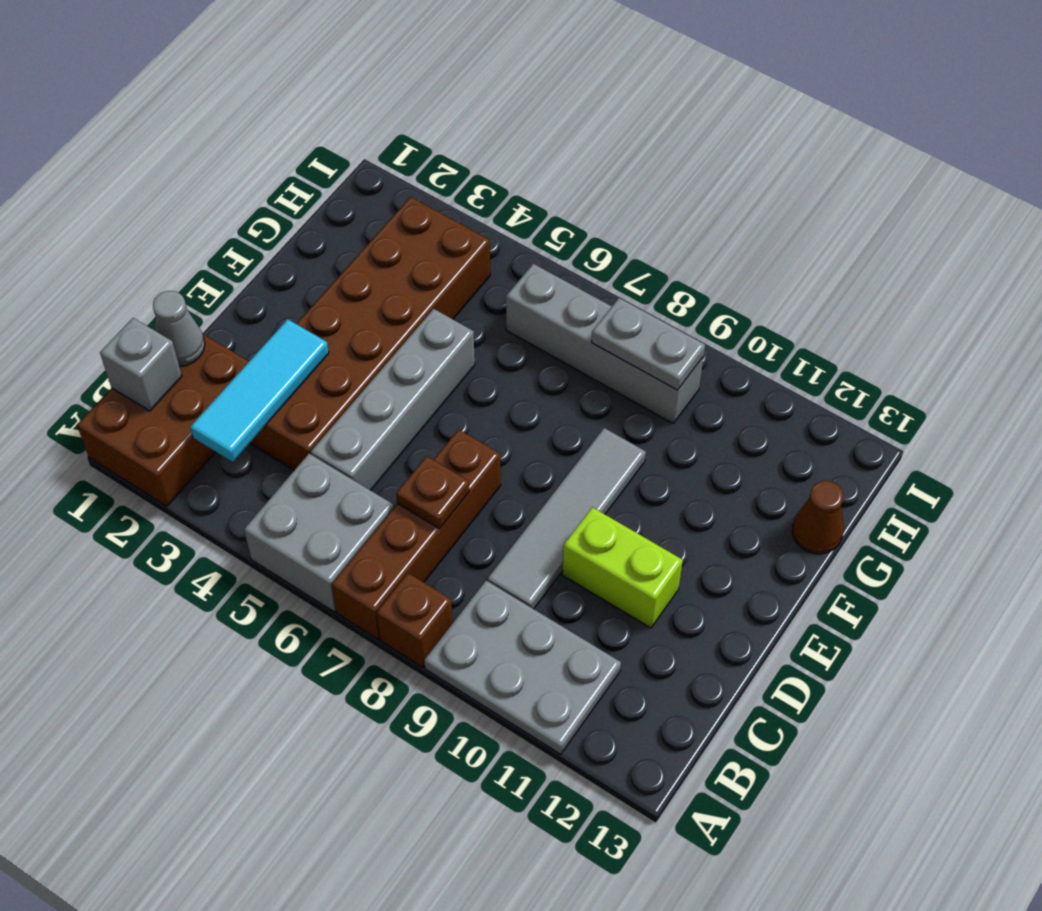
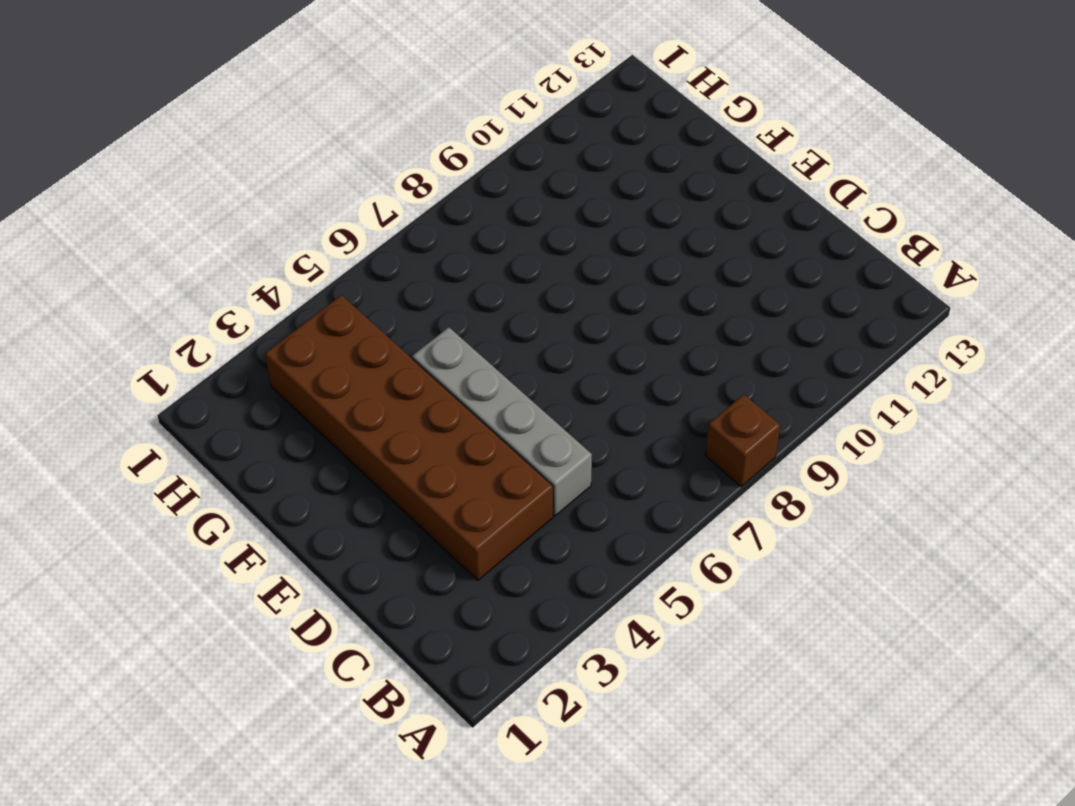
none -> brown brick A1:C2 level 1
none -> grey brick A5:B6 level 1
none -> brown brick A7:D7 level 1

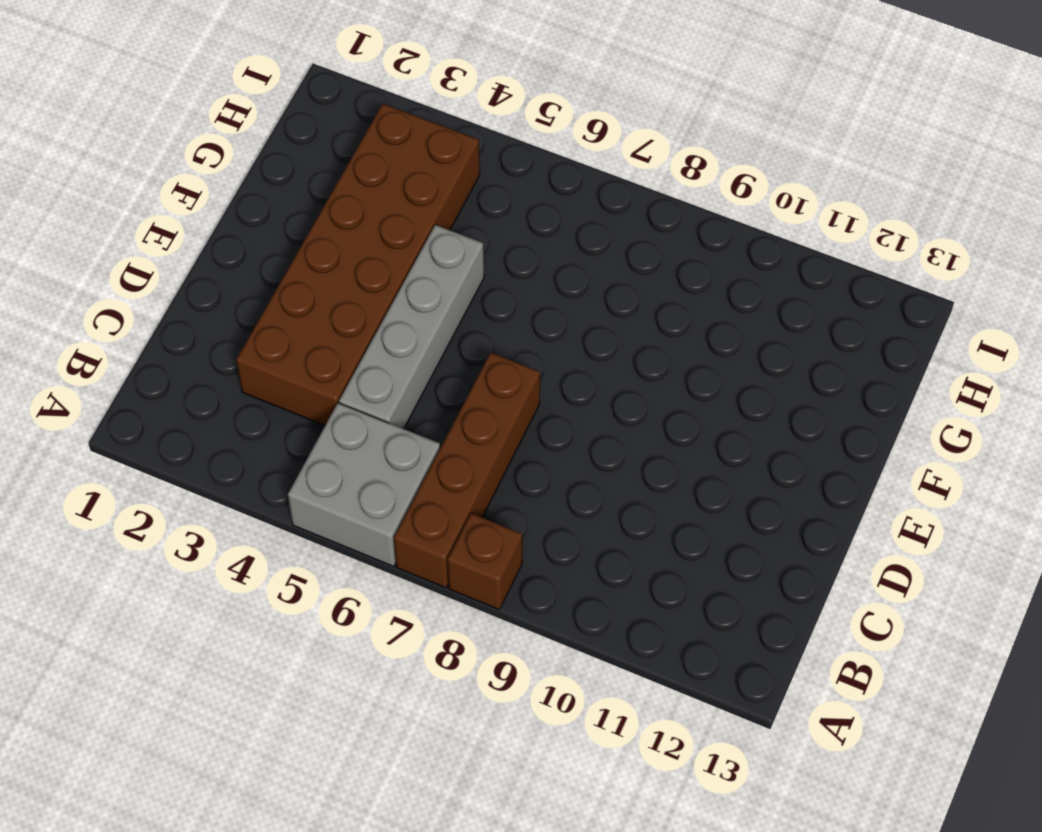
none -> brown brick A1:C2 level 1
none -> grey plate A9:B11 level 1
none -> grey tile C9:F9 level 1

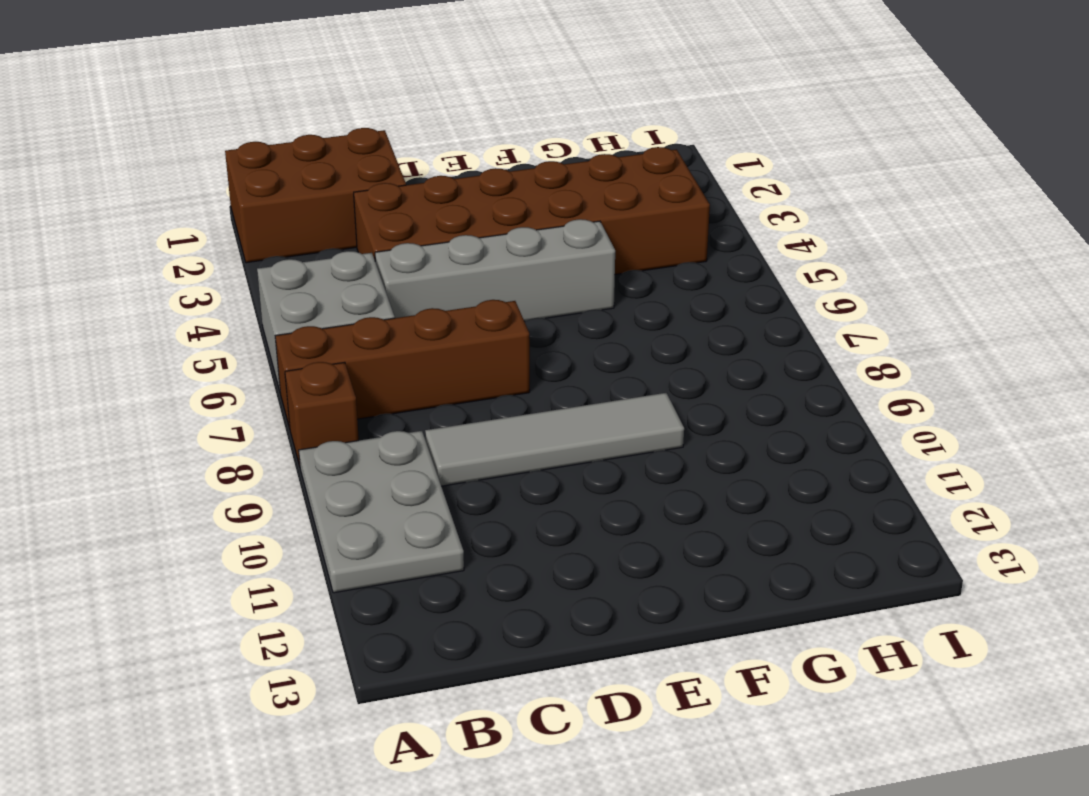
none -> lime brick D10:D11 level 1
none -> brown cone G13 level 1
none -> grey brick H6:H9 level 1

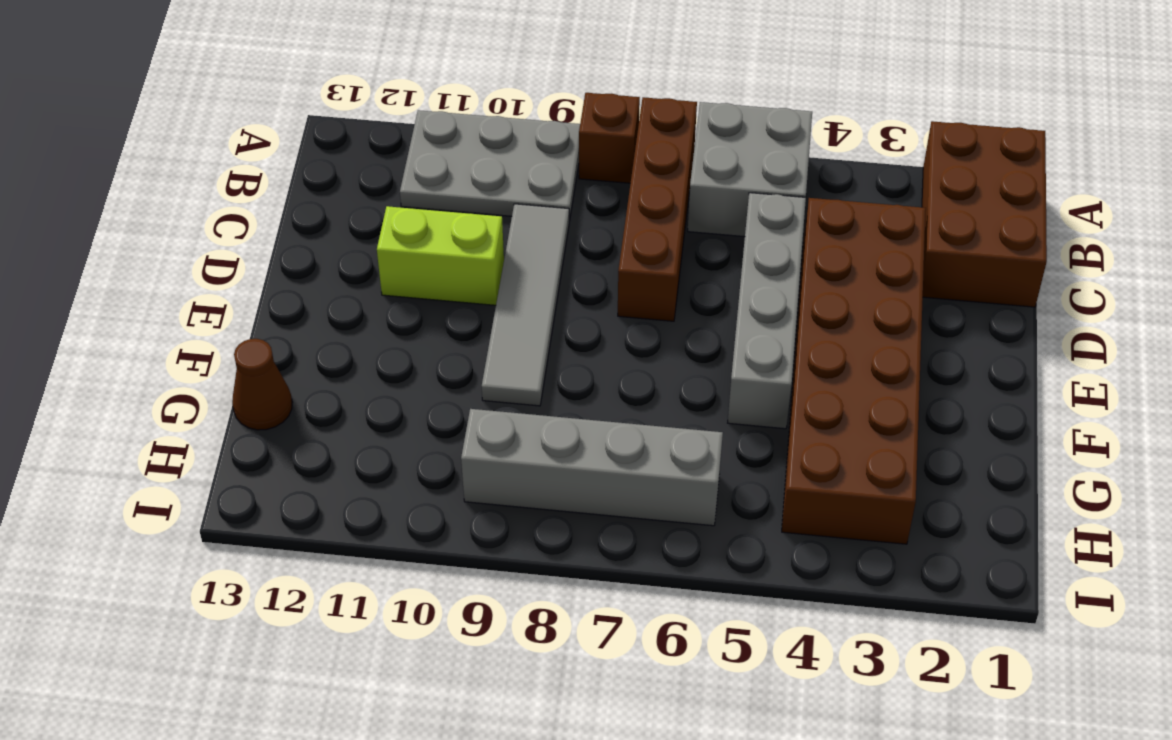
none -> grey brick B1 level 2
none -> cyan tile B3:D3 level 2
none -> grey cone C1 level 2

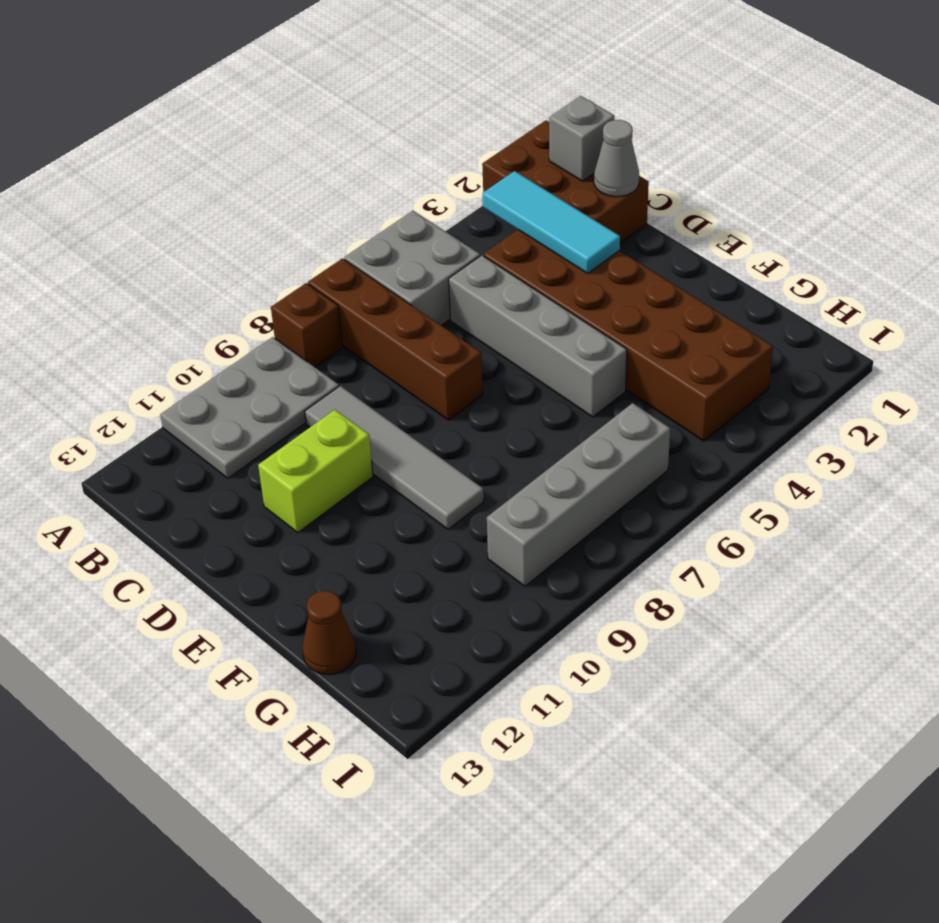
none -> brown plate C7 level 2
none -> grey plate H8:H9 level 2

